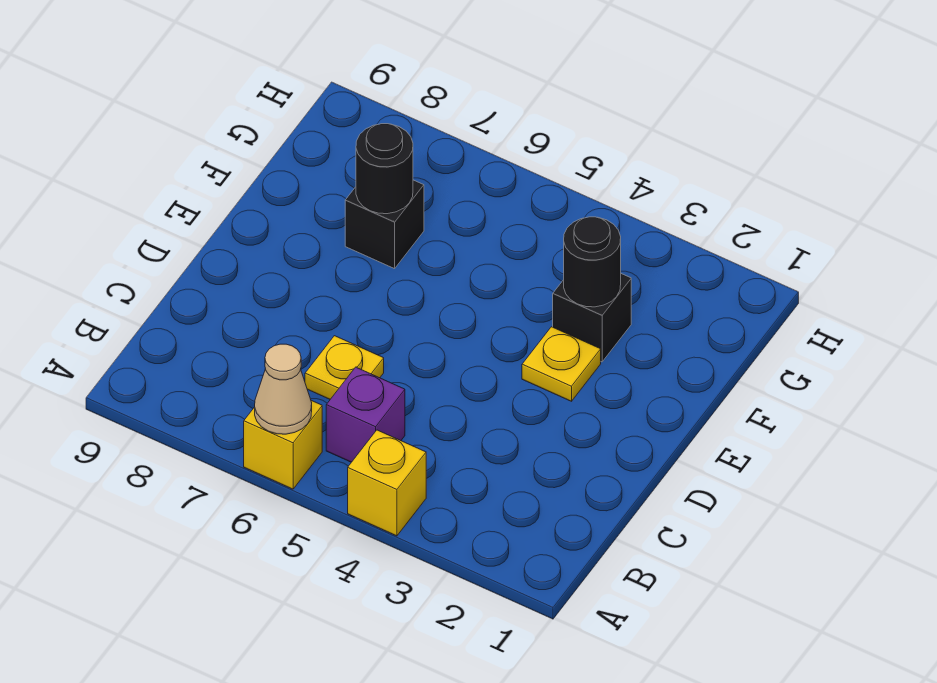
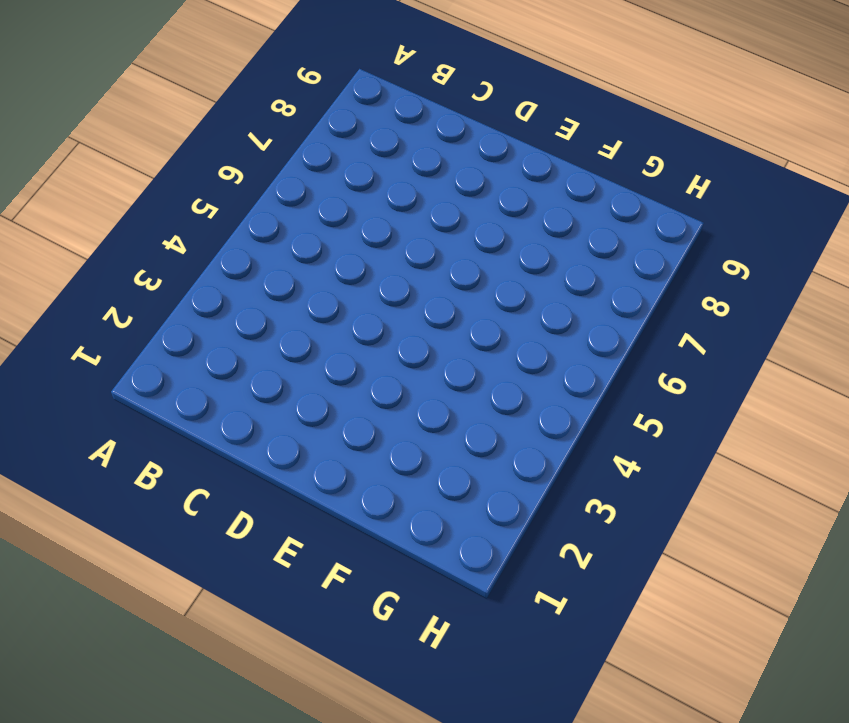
none -> yellow brick A4 level 1
none -> yellow brick A6 level 1

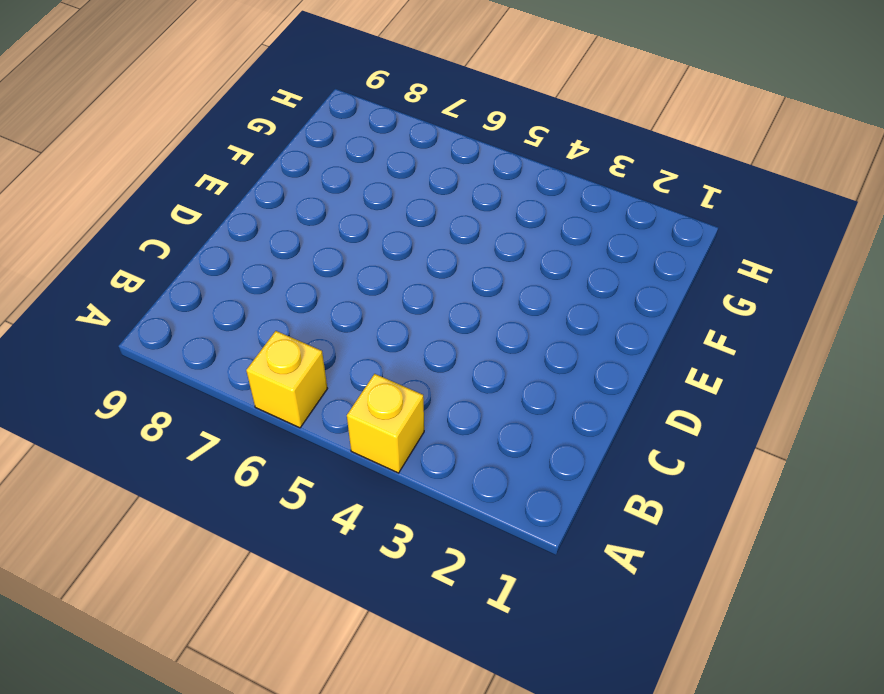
none -> purple brick B5 level 1
none -> yellow plate C6 level 1

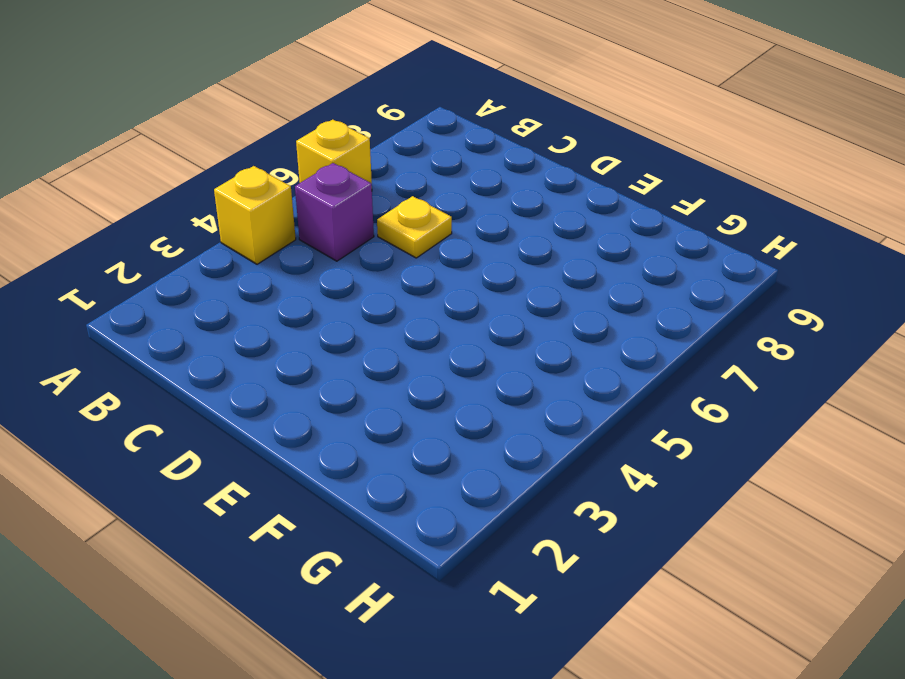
none -> yellow plate E3 level 1
none -> black brick F3 level 1

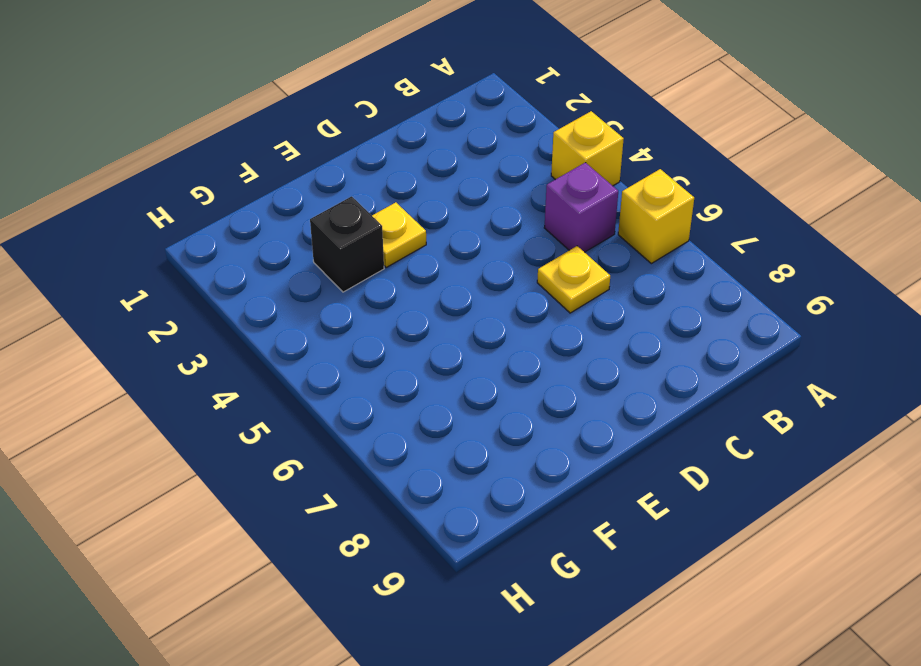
none -> black brick F7 level 1
none -> tan cone A6 level 2

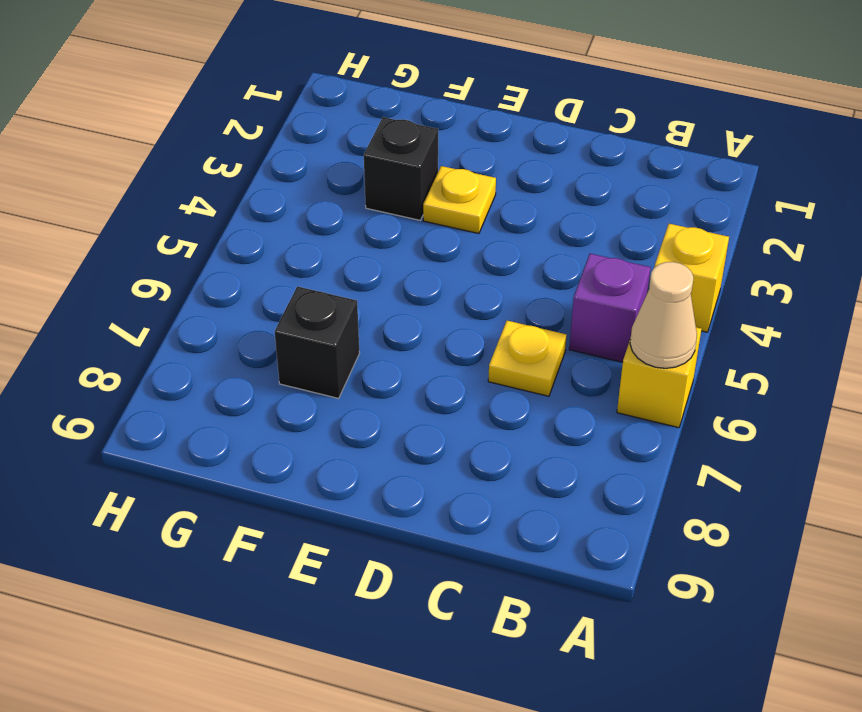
none -> black round brick F3 level 2
none -> black round brick F7 level 2

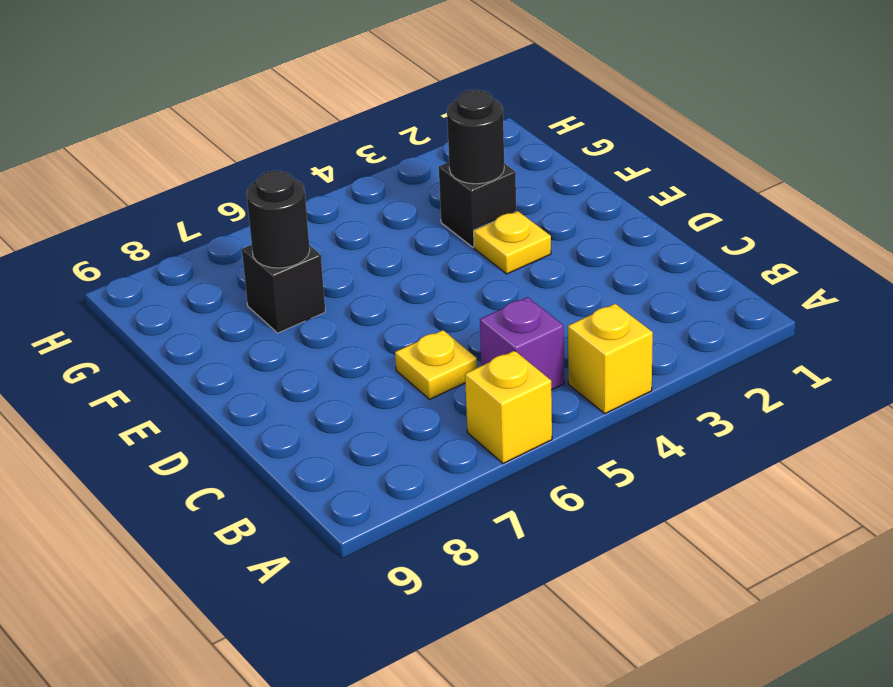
none -> tan cone A6 level 2

